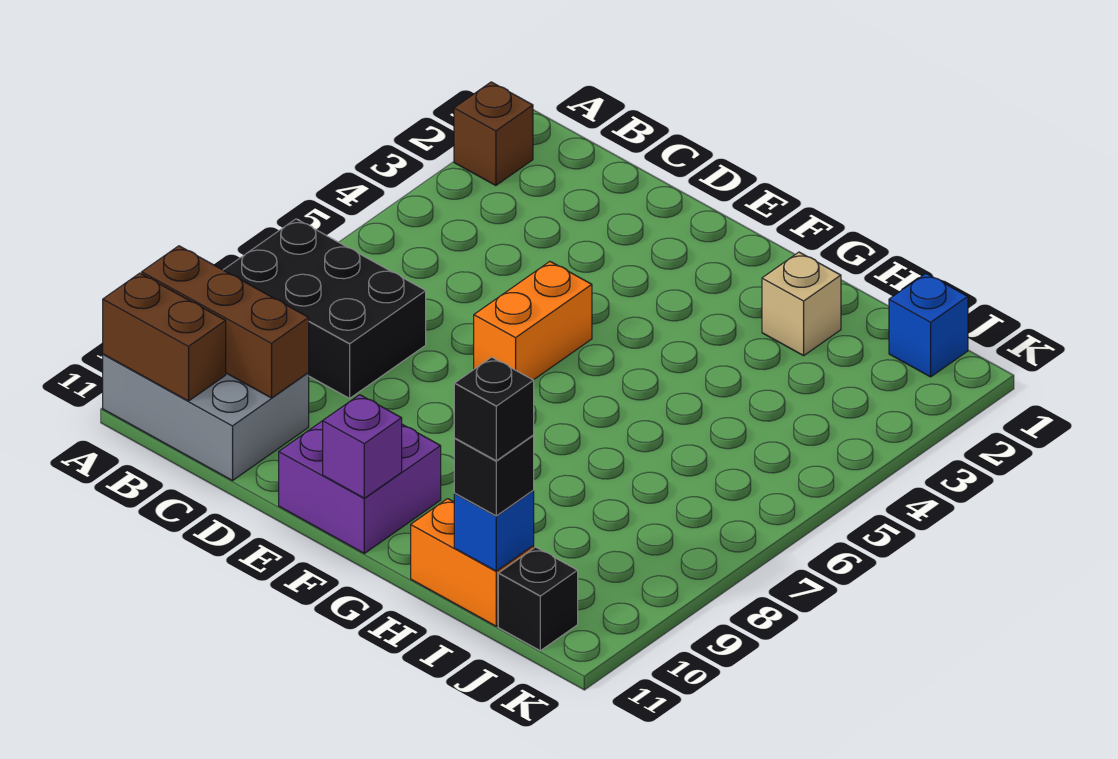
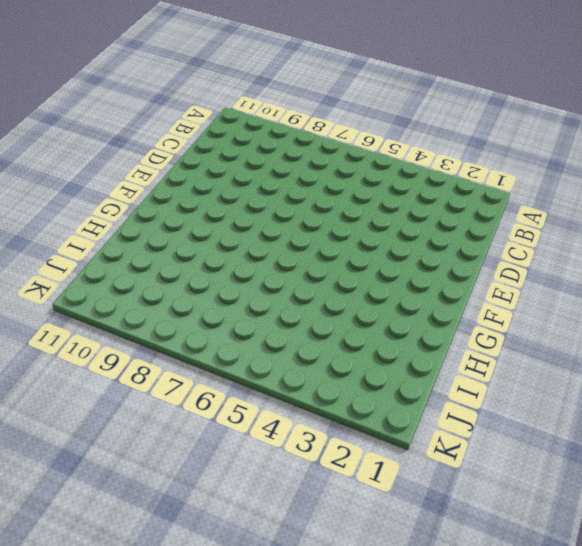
none -> brown brick A2 level 1
none -> black brick A7:C8 level 1
none -> grey brick A10:C11 level 1

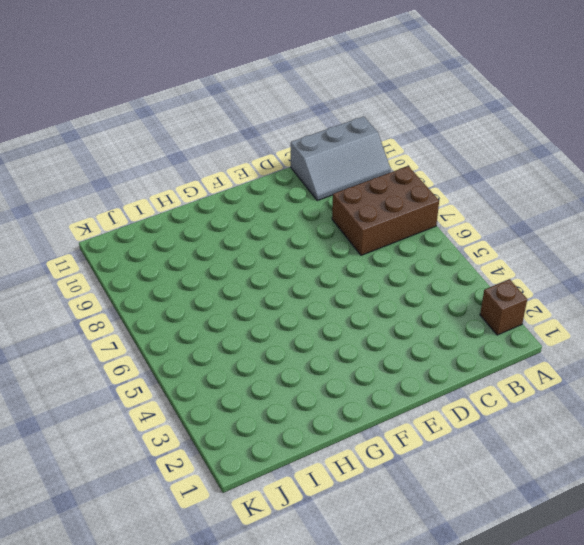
brown brick A7:C8 level 1 -> black brick A7:C8 level 1
grey slope A10:C11 level 1 top 11 -> grey brick A10:C11 level 1
none -> orange brick E5:E6 level 1
none -> purple brick E10:F11 level 1
none -> tan brick H2 level 1

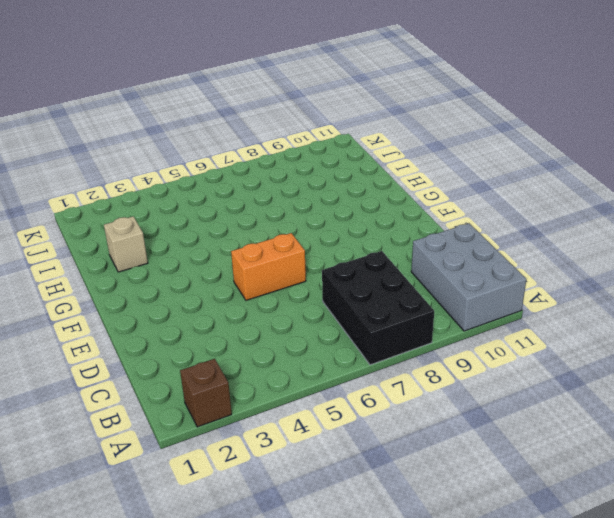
none -> purple brick E10:F11 level 1
none -> orange brick H11:I11 level 1
none -> blue brick J1 level 1

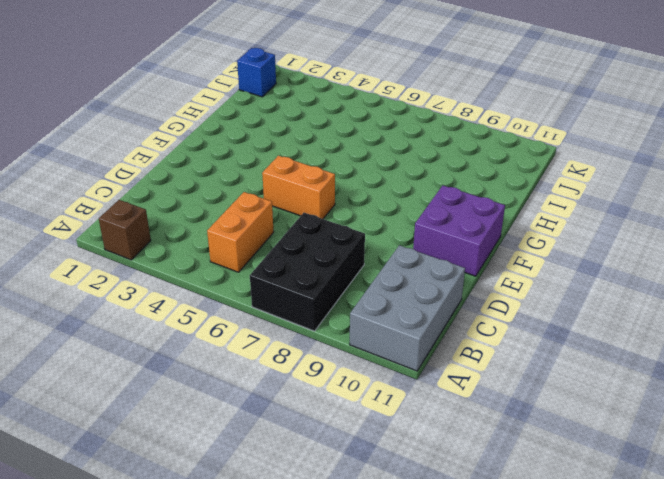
orange brick B5:C5 level 1 -> orange brick H11:I11 level 1
none -> tan brick H2 level 1
none -> black brick J11 level 1
none -> brown brick A10:C10 level 2

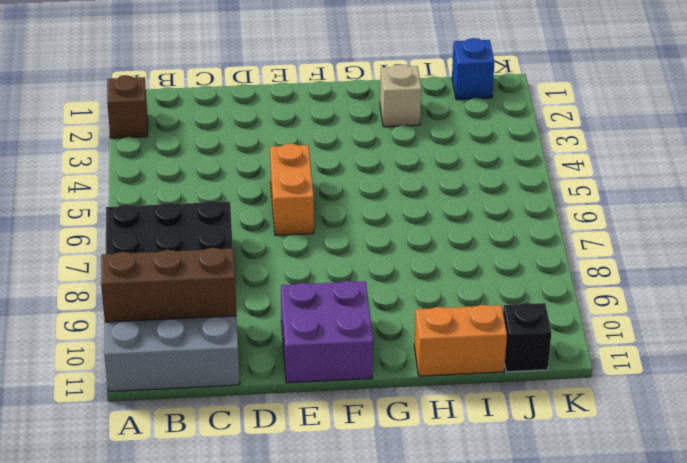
none -> brown brick A11:B11 level 2
none -> purple brick F11 level 2
none -> blue brick I11 level 2

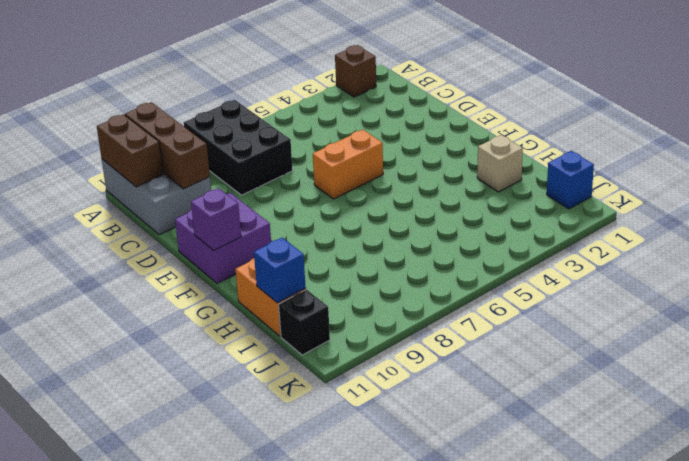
none -> black brick I11 level 3
none -> black brick I11 level 4

